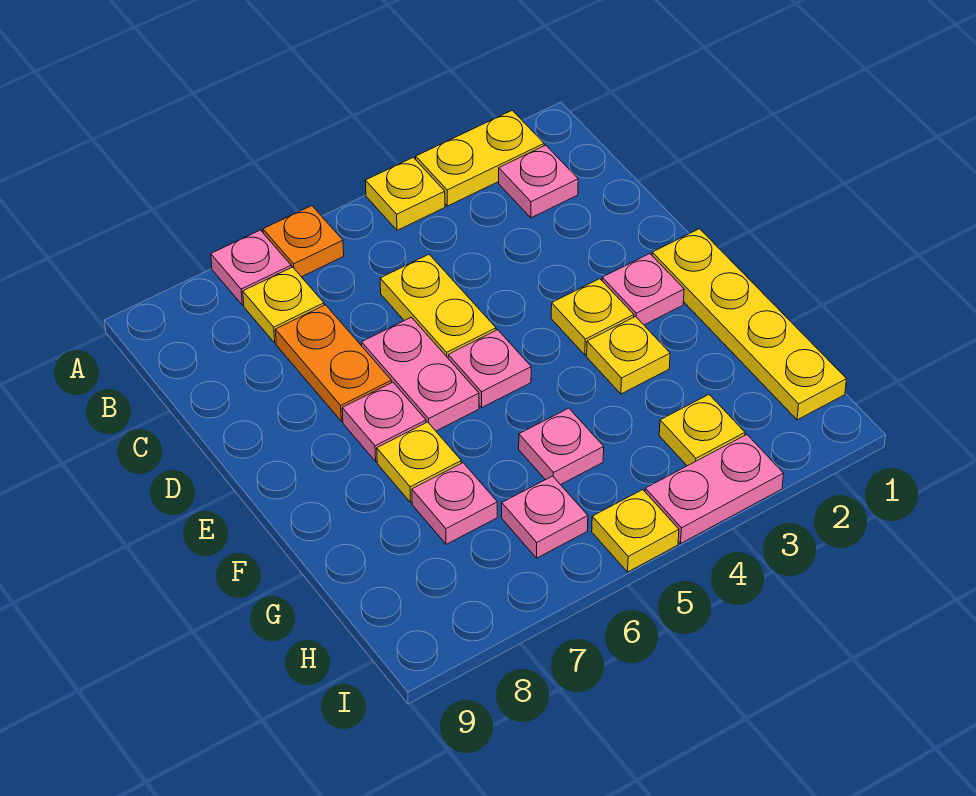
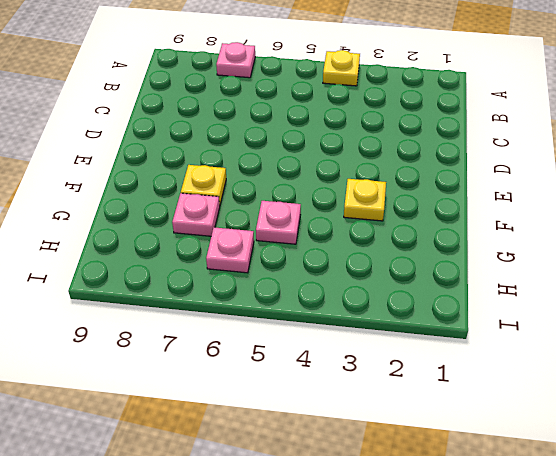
none -> yellow plate A2:A3 level 1
none -> orange plate A6 level 1
none -> pink plate B2 level 1

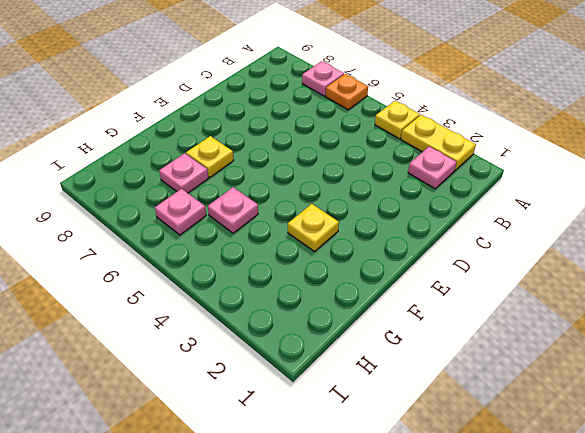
none -> yellow plate B7 level 1
none -> yellow plate C5:D5 level 1
none -> orange plate C7:D7 level 1

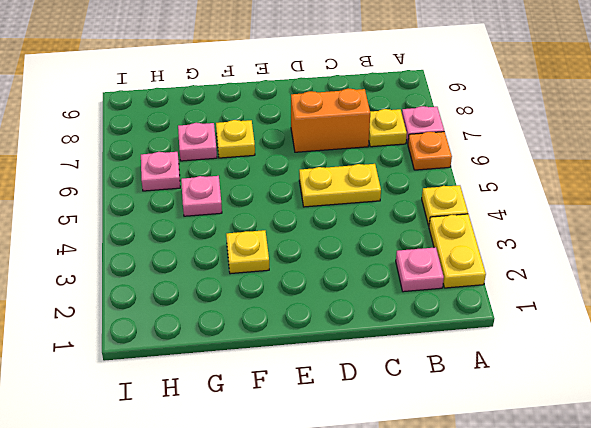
orange brick C7:D7 level 1 -> orange plate C7:D7 level 1
none -> pink plate D6:E6 level 1
none -> yellow plate E1:H1 level 1
none -> pink plate E2 level 1

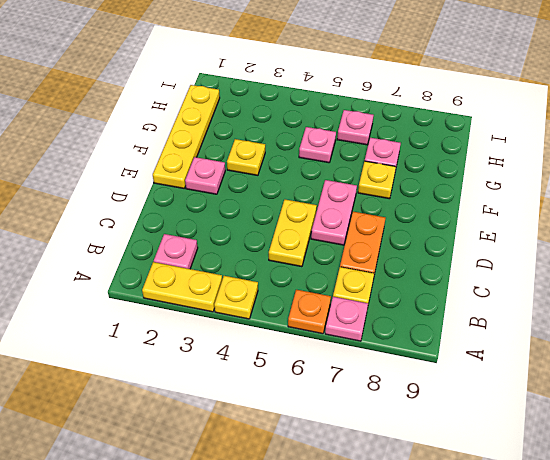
none -> yellow plate E3 level 1
none -> pink plate E5 level 1
none -> pink plate E7 level 1

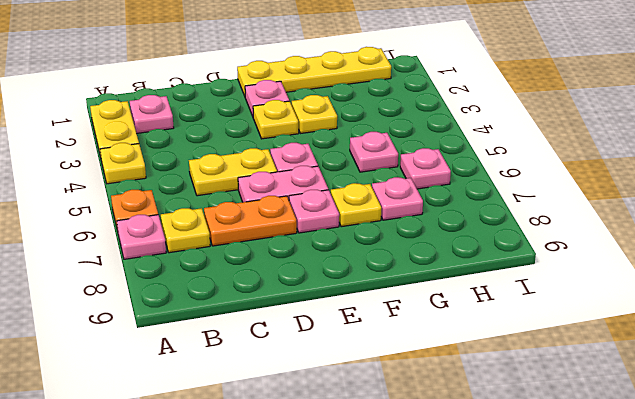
none -> yellow plate H3 level 1
none -> pink plate I3:I4 level 1
none -> yellow plate I5 level 1

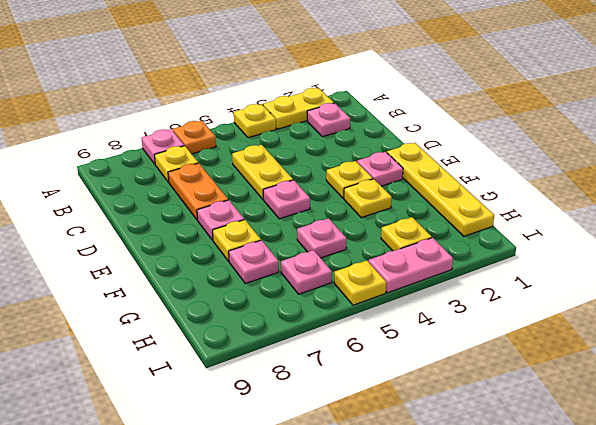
none -> pink plate D6:E6 level 1

